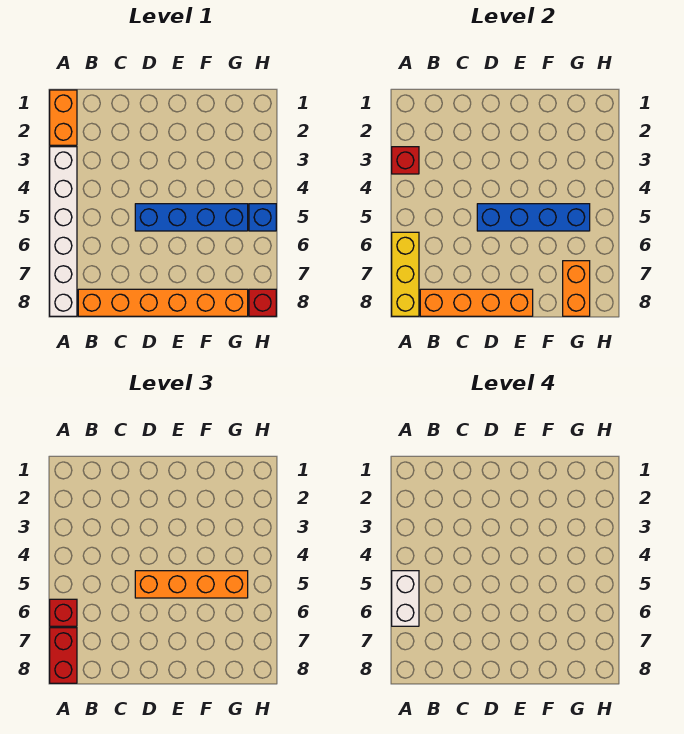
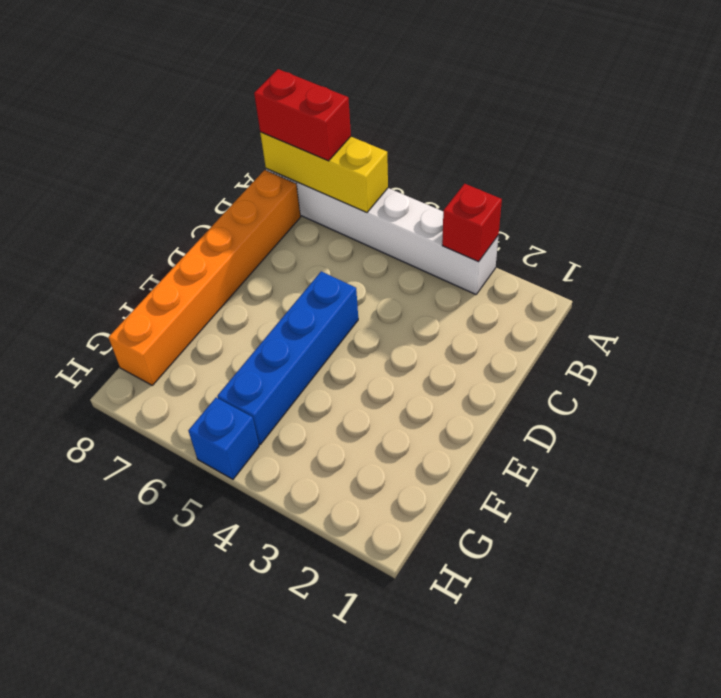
none -> orange brick A1:A2 level 1
none -> red brick H8 level 1
none -> orange brick B8:E8 level 2

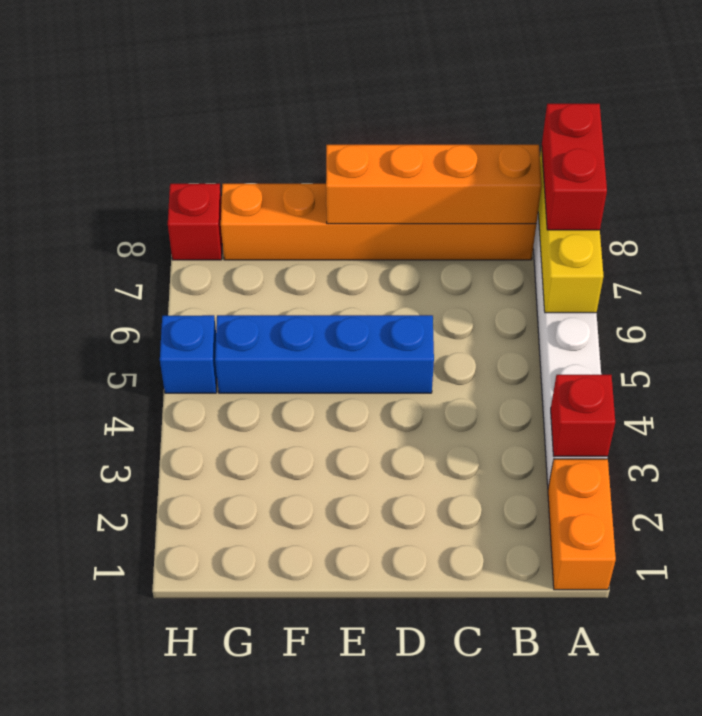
none -> blue brick D5:G5 level 2
none -> orange brick G7:G8 level 2
none -> red brick A6 level 3

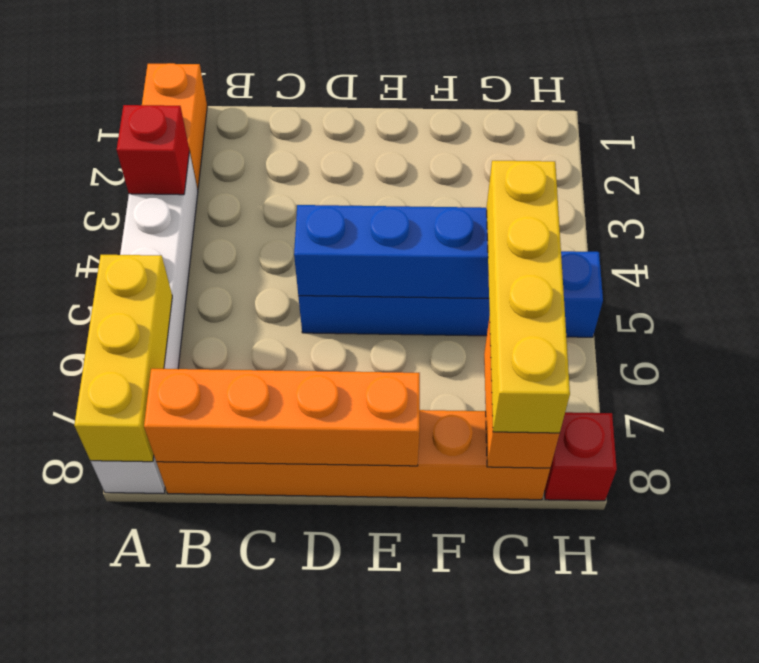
yellow brick G5:G8 level 3 -> orange brick D5:G5 level 3
none -> red brick A6 level 3
none -> red brick A7:A8 level 3
none -> white brick A5:A6 level 4

